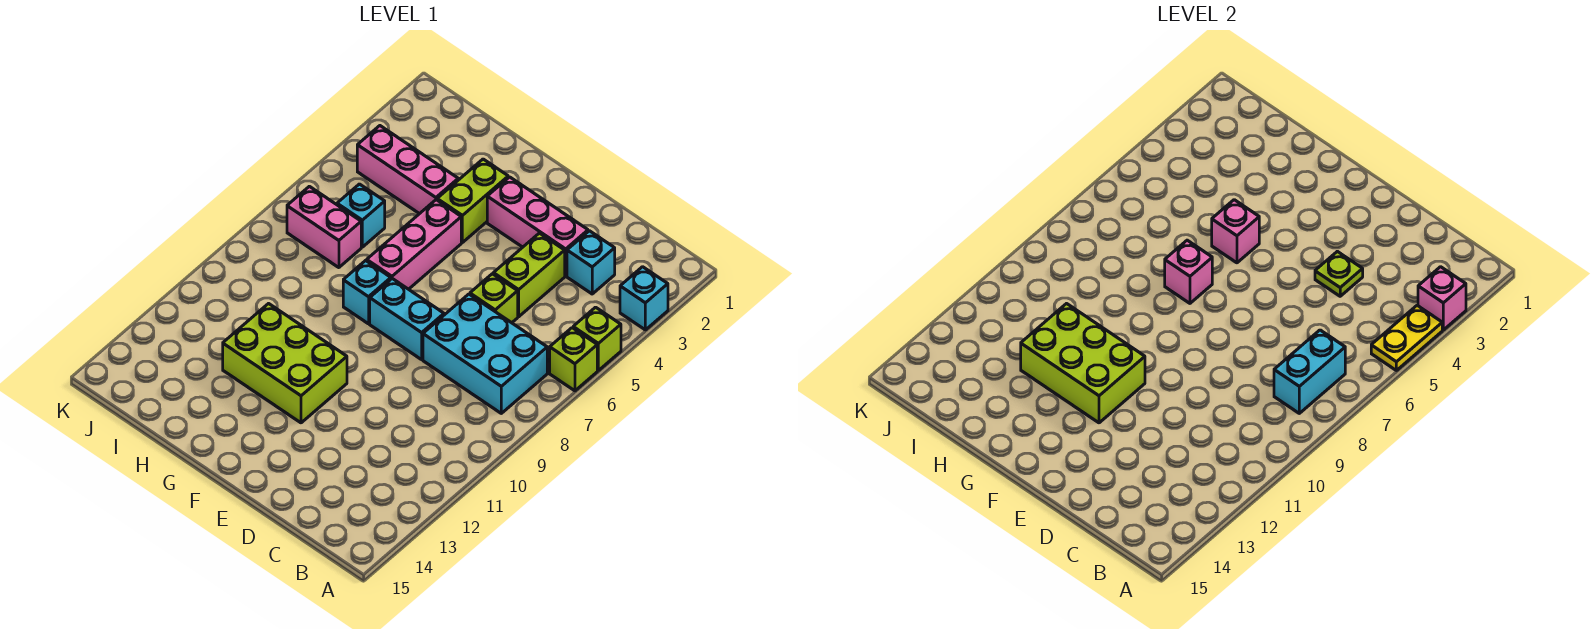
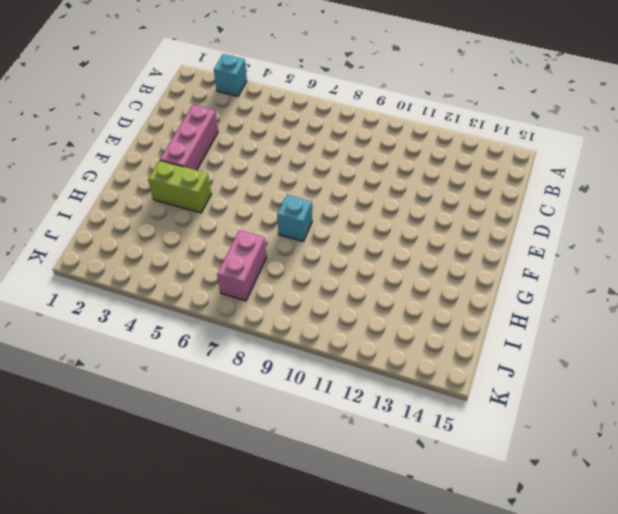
none -> lime brick A5 level 1
none -> lime brick A6 level 1
none -> cyan brick B7:D8 level 1

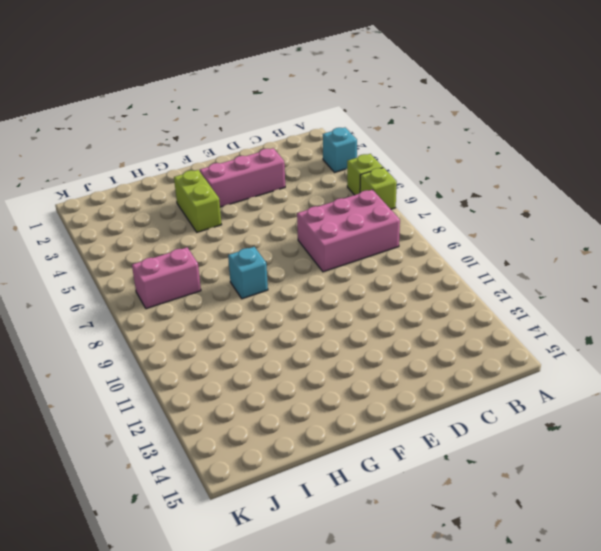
pink brick B7:D8 level 1 -> cyan brick B7:D8 level 1
none -> cyan brick C3 level 1
none -> lime brick D4:D5 level 1
none -> lime brick D6 level 1

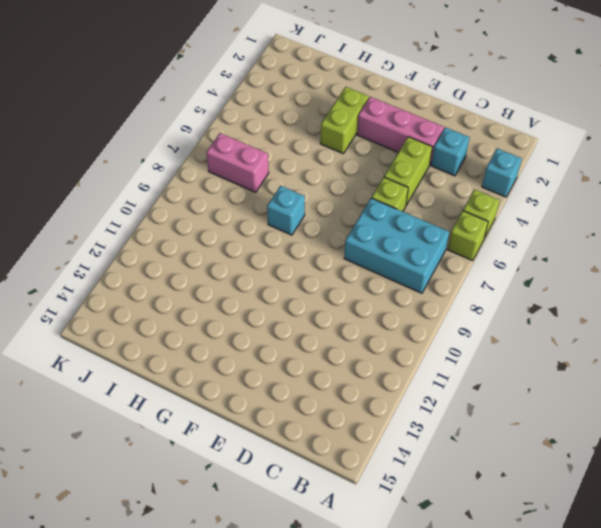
none -> cyan brick E8:F8 level 1
none -> lime brick F11:H12 level 1
none -> pink brick G5:G7 level 1

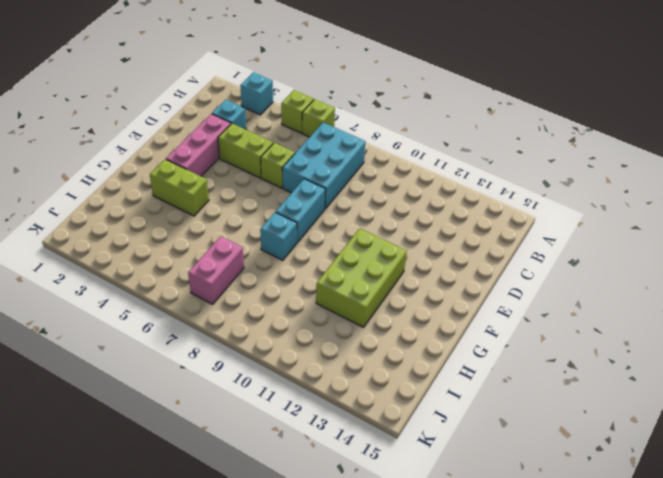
none -> pink brick G5:G7 level 1
none -> pink brick H4:J4 level 1
none -> cyan brick I6 level 1

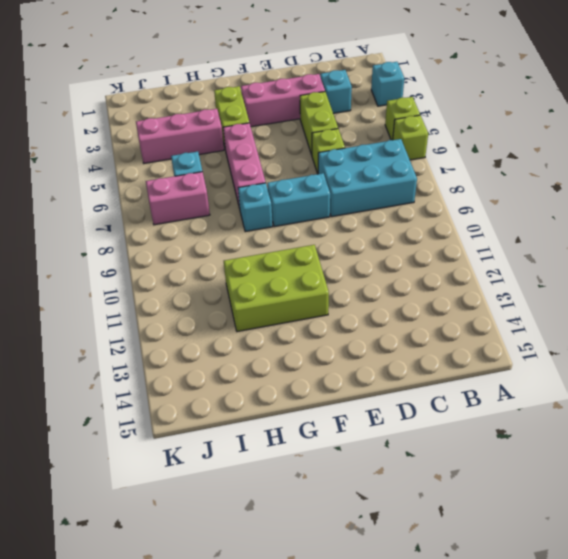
none -> pink brick A3 level 2
none -> yellow plate A4:A5 level 2
none -> cyan brick B7:B8 level 2

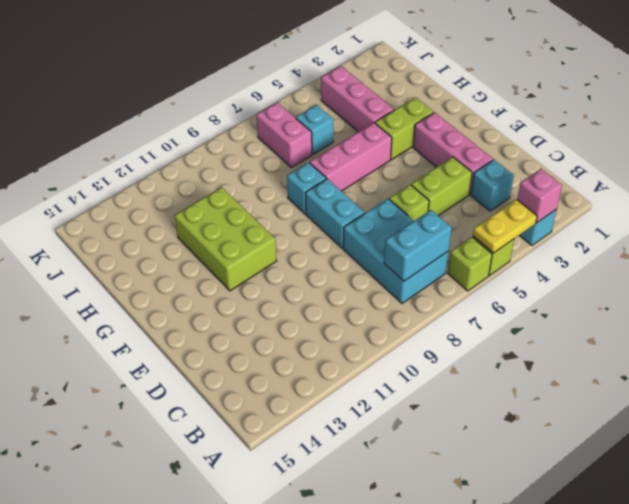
none -> lime plate D4 level 2
none -> lime brick F11:H12 level 2
none -> pink brick G5 level 2

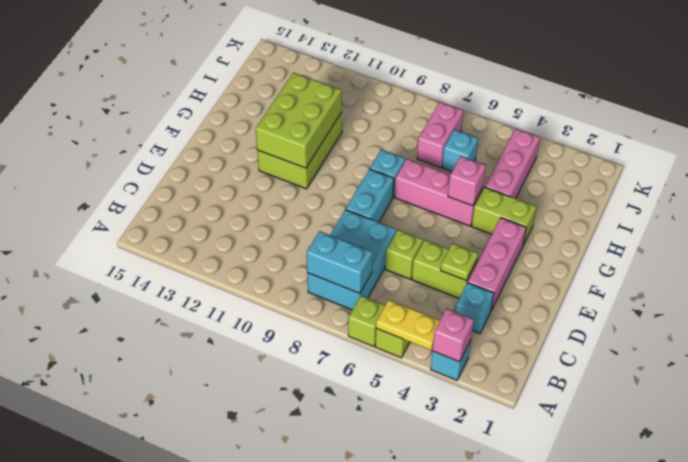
none -> pink brick G7 level 2

